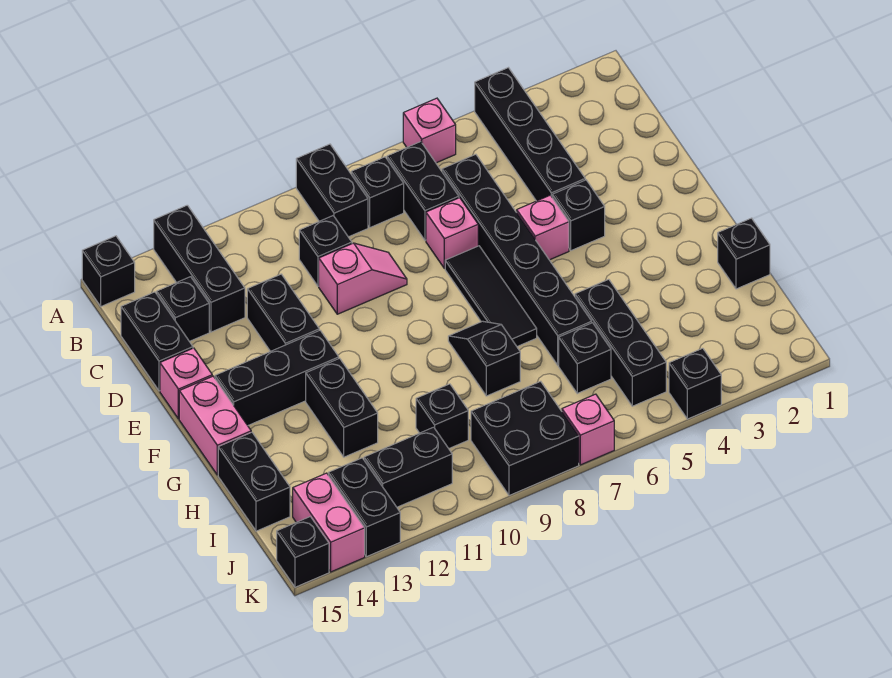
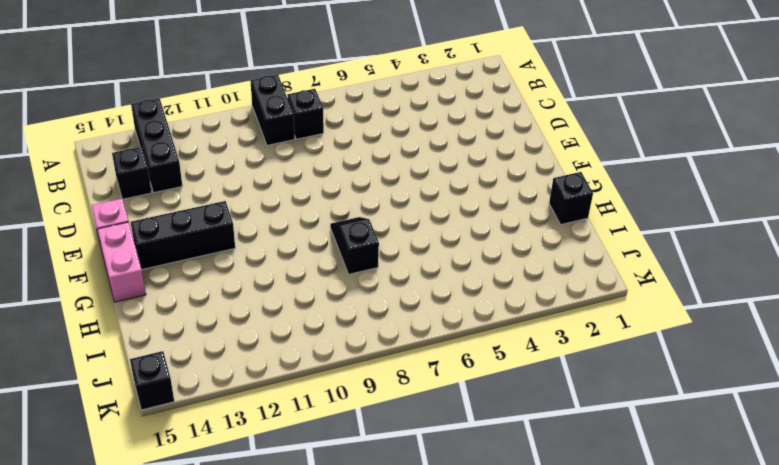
none -> black brick A4:D4 level 1
none -> pink brick A6 level 1
none -> black brick A15 level 1
none -> black brick B7:C7 level 1

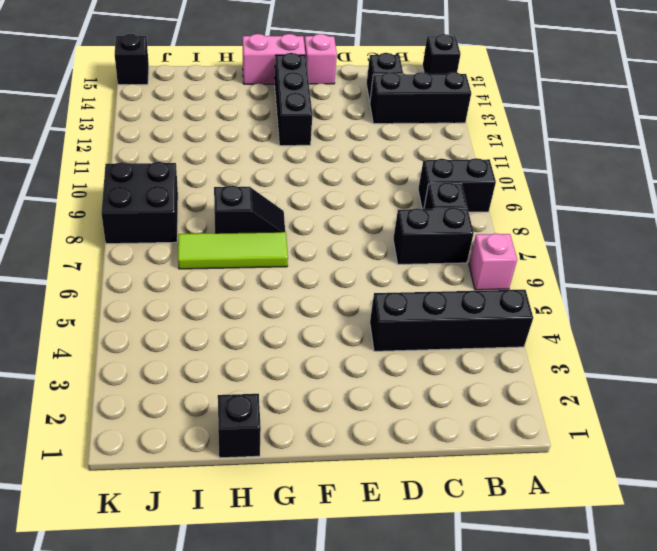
lime tile G7:I7 level 1 -> black tile E7:G7 level 1
none -> black brick C6:H6 level 1
none -> black brick C10 level 1
none -> black brick C15:D15 level 1
none -> pink brick D7 level 1

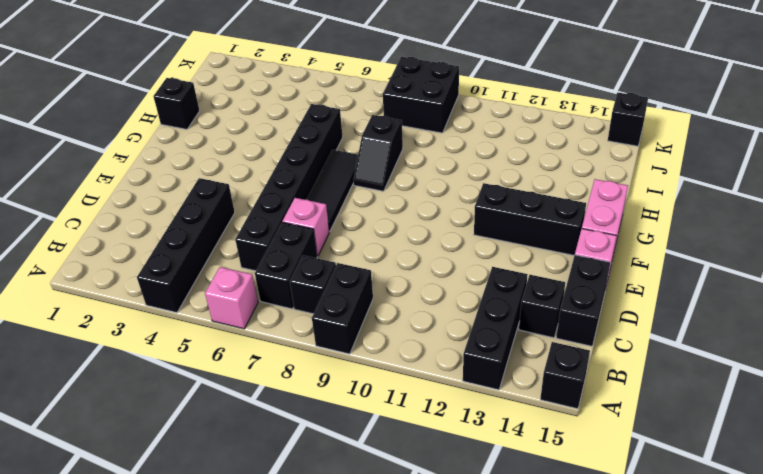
none -> black brick C10 level 1
none -> pink slope D9:D10 level 1 top 10
none -> black brick D12:E12 level 1
none -> black brick E4 level 1

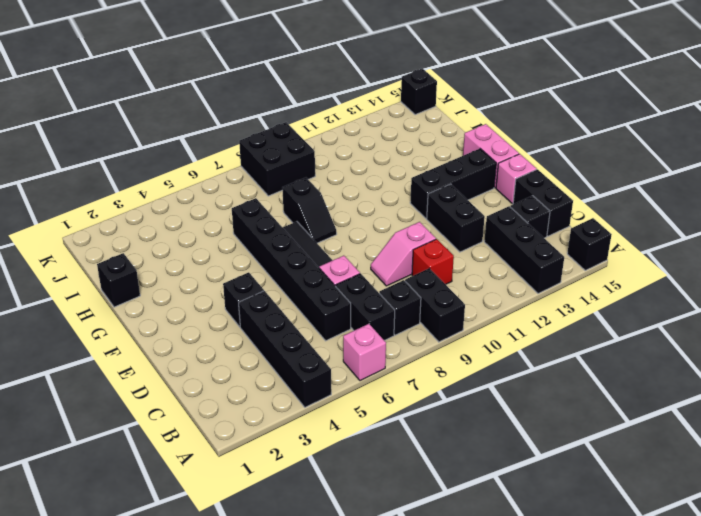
red brick C10 level 1 -> black brick C10 level 1
none -> pink brick E5 level 1
none -> black brick G12:H12 level 1
none -> black brick H5:J5 level 1
none -> black brick H15:I15 level 1

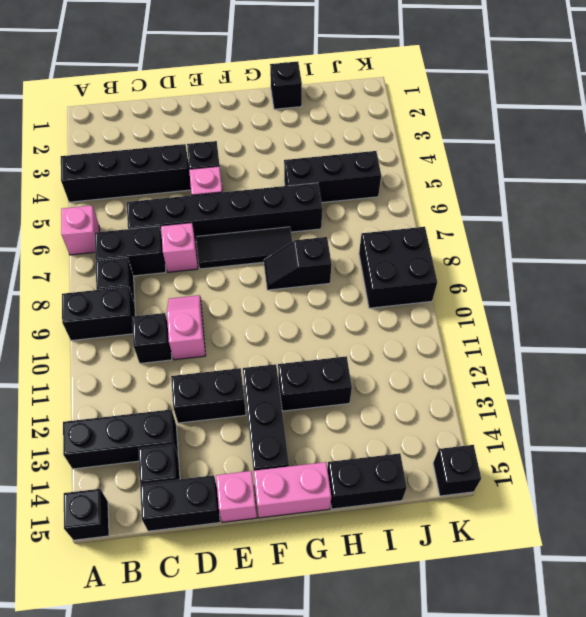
none -> black brick I6 level 1
none -> black brick I10 level 1
none -> black brick J11:J12 level 1
none -> black brick J13:K13 level 1

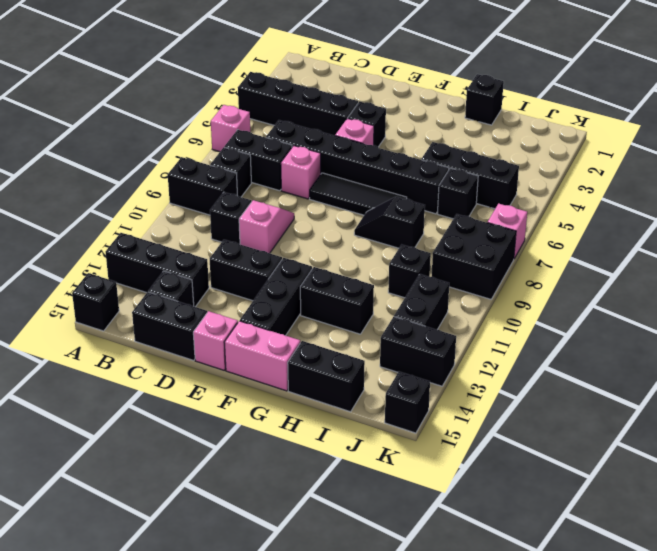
none -> pink brick J14:K14 level 1
none -> black brick K4 level 1

